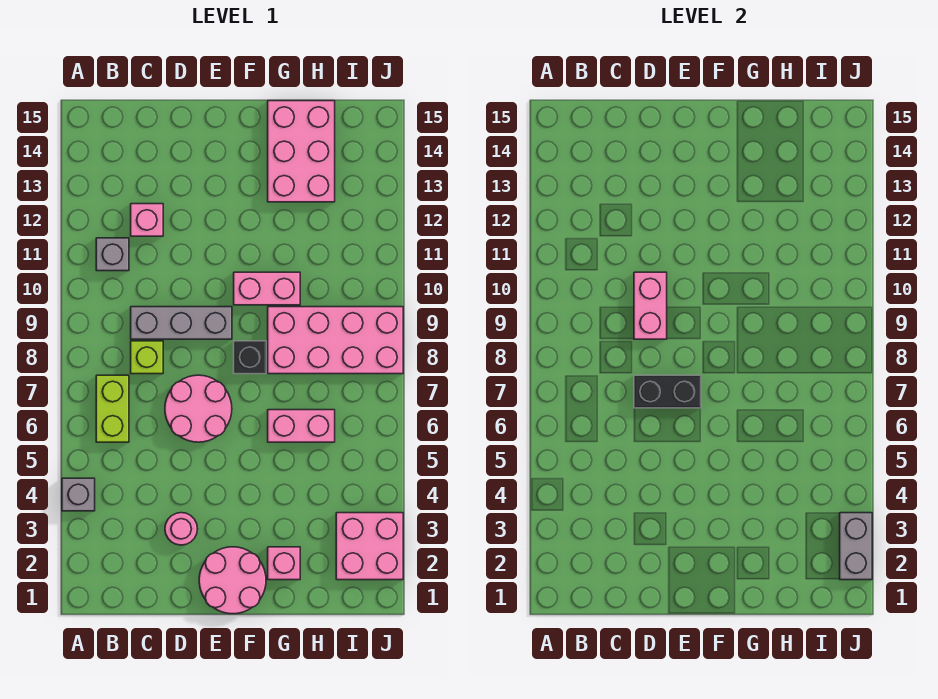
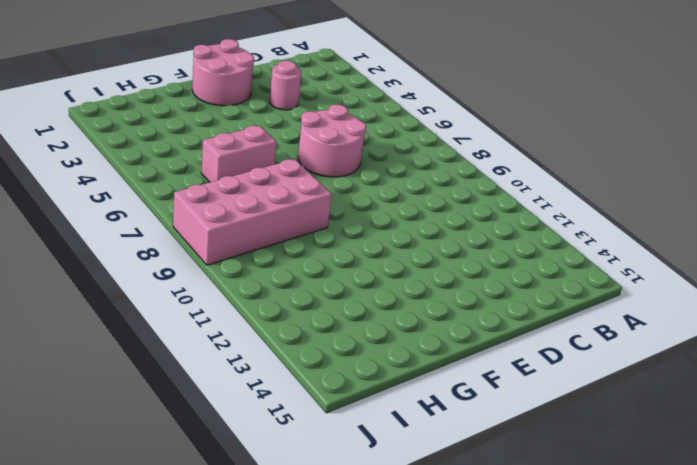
none -> grey brick A4 level 1
none -> lime brick B6:B7 level 1
none -> grey brick B11 level 1

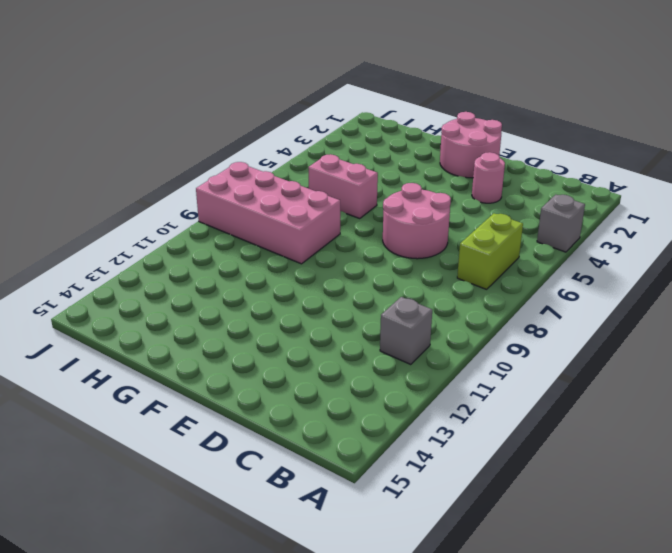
none -> lime brick C8 level 1
none -> grey brick C9:E9 level 1
none -> pink brick C12 level 1

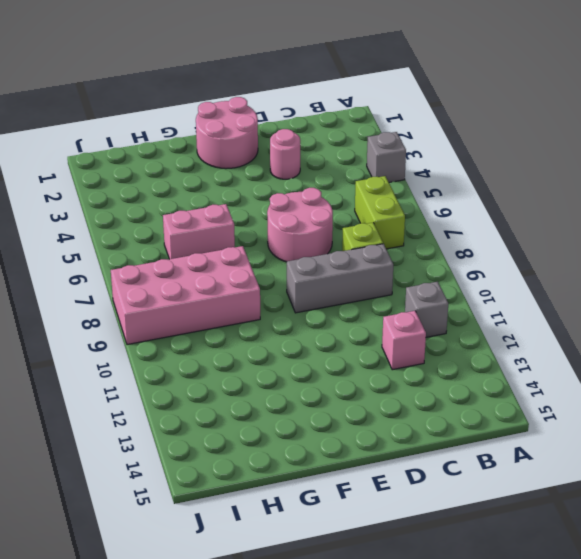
none -> black brick F8 level 1
none -> pink brick F10:G10 level 1
none -> pink brick G2 level 1

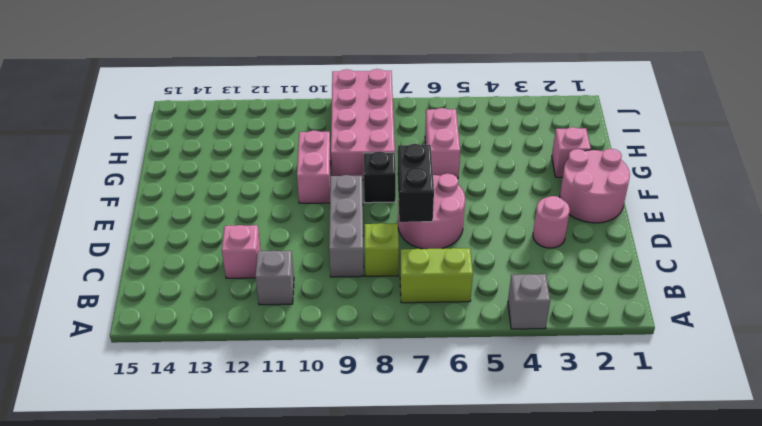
none -> pink brick G13:H15 level 1
none -> pink brick I2:J3 level 1
none -> pink brick D9:D10 level 2

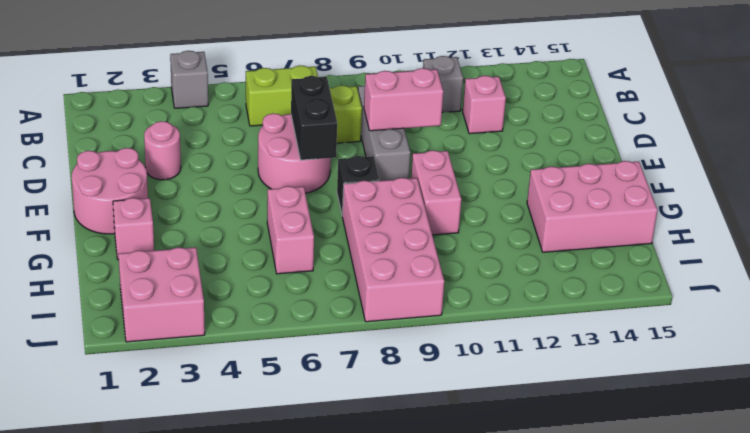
none -> grey brick J2:J3 level 2

